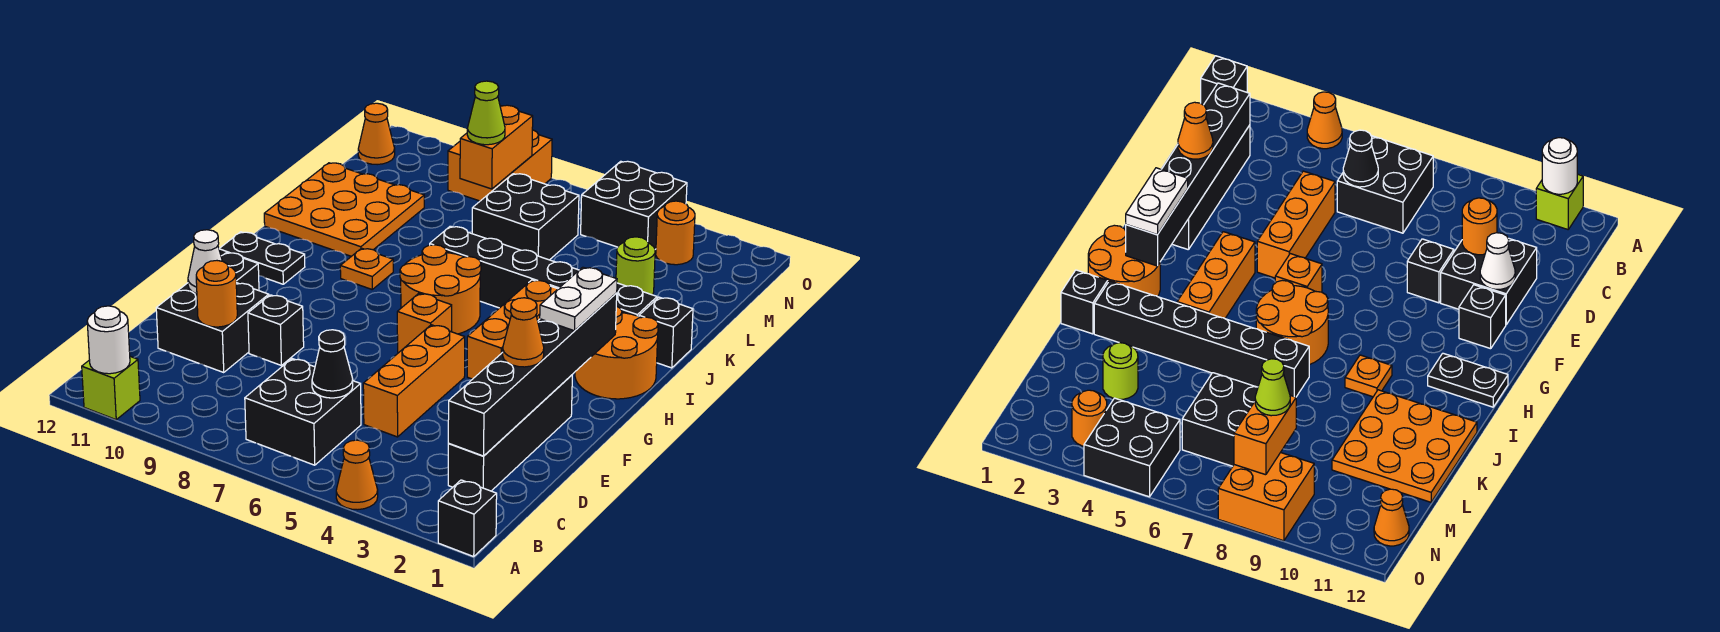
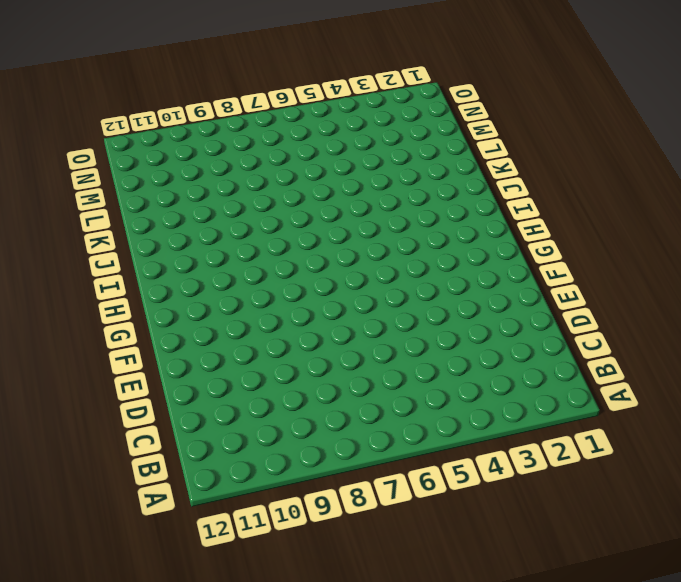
none -> black brick A1 level 1
none -> orange cone A4 level 1
none -> lime brick A11 level 1
none -> black brick B6:C7 level 1

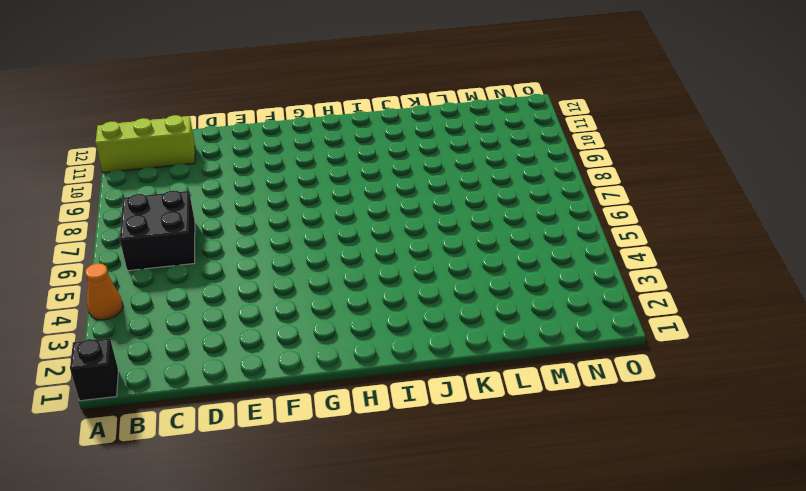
lime brick A11:C11 level 1 -> lime brick A11 level 1
none -> black brick C2:F2 level 1
none -> orange brick D5:F5 level 1
none -> black brick D10:E11 level 1
none -> black brick E9 level 1

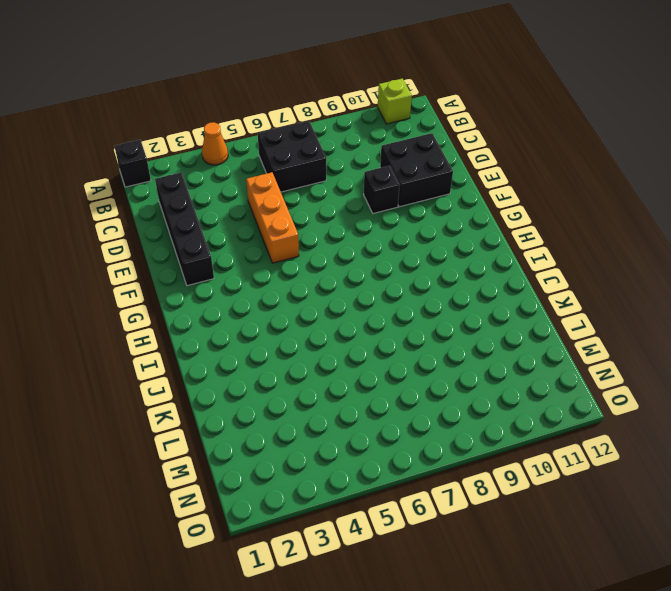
none -> black brick F11 level 1
none -> orange brick G4:I4 level 1
none -> orange brick G6 level 1
none -> orange round brick H1:I2 level 1

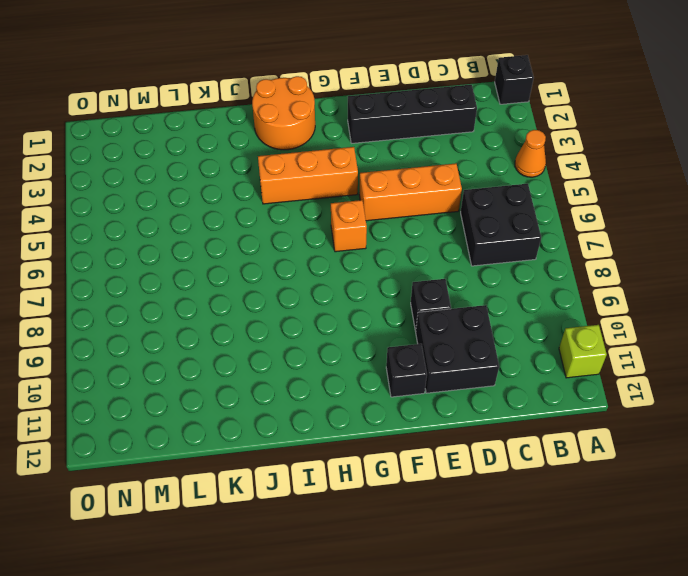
none -> orange round brick H6:I7 level 1
none -> black plate H11:H12 level 1
none -> orange plate I9 level 1
none -> black brick J1 level 1

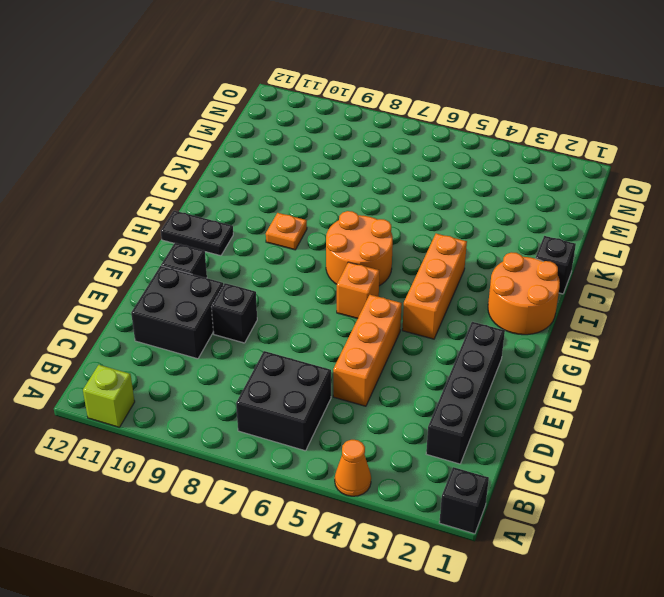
none -> black brick J2:J7 level 1
none -> orange plate J10:L12 level 1
none -> lime round brick L3 level 1
none -> black brick L6:M7 level 1

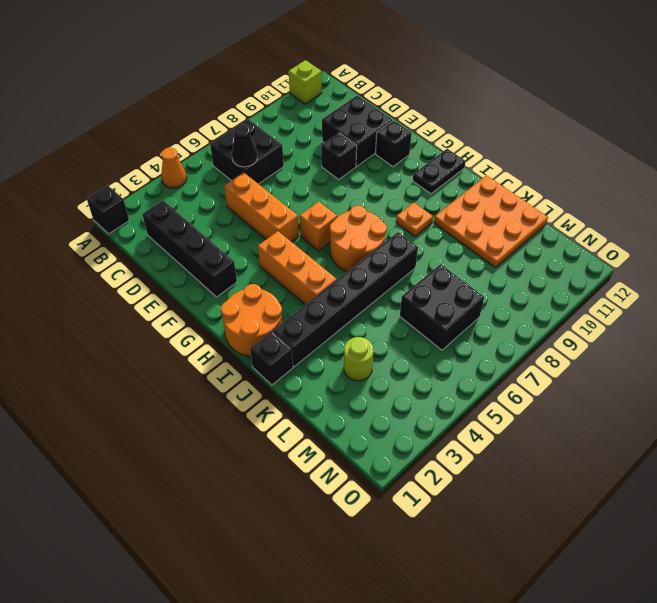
none -> orange round brick N3 level 1
none -> black brick N4:O5 level 1
none -> orange brick N8:O9 level 1
none -> orange cone N12 level 1

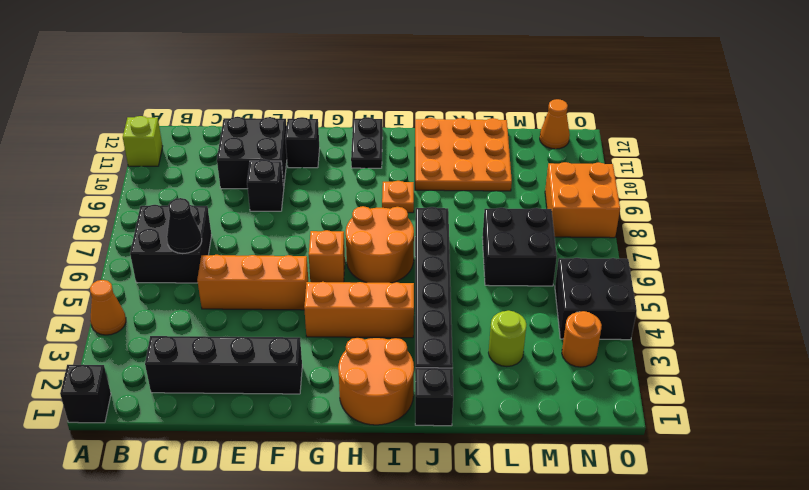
none -> white round brick A11 level 2
none -> black brick C2:H2 level 2
none -> orange round brick D10 level 2
none -> white cone E11 level 2

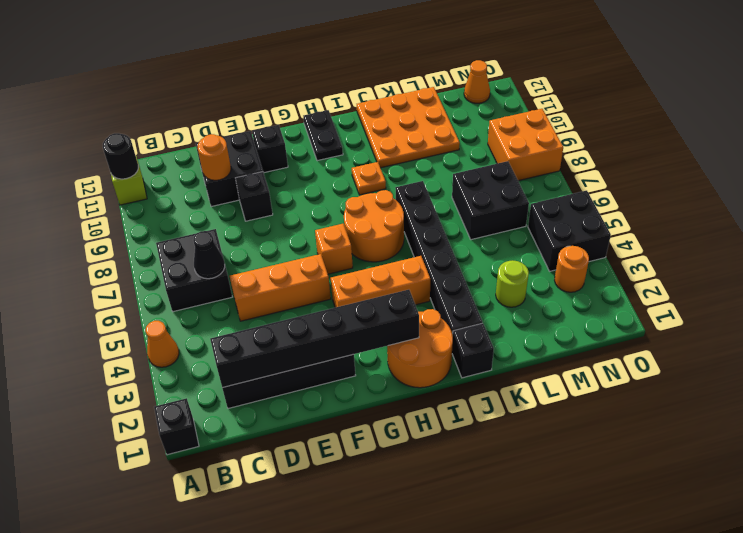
black round brick A11 level 2 -> white round brick A11 level 2
none -> white cone E11 level 2
none -> orange brick M8:N8 level 2
none -> orange cone E2 level 3
none -> white plate G2:H2 level 3

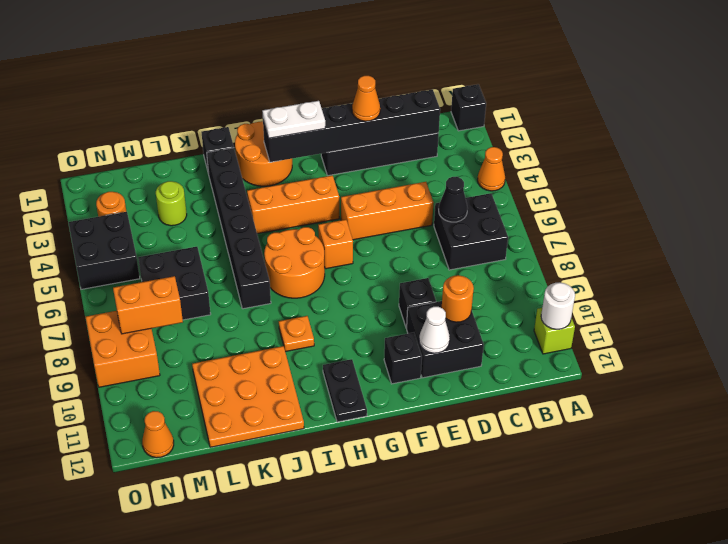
none -> lime cone M8 level 3

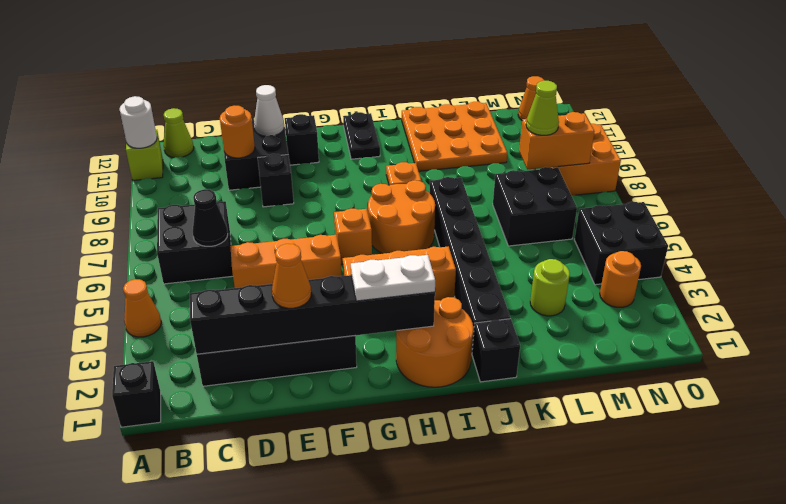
lime cone B12 level 1 -> none

